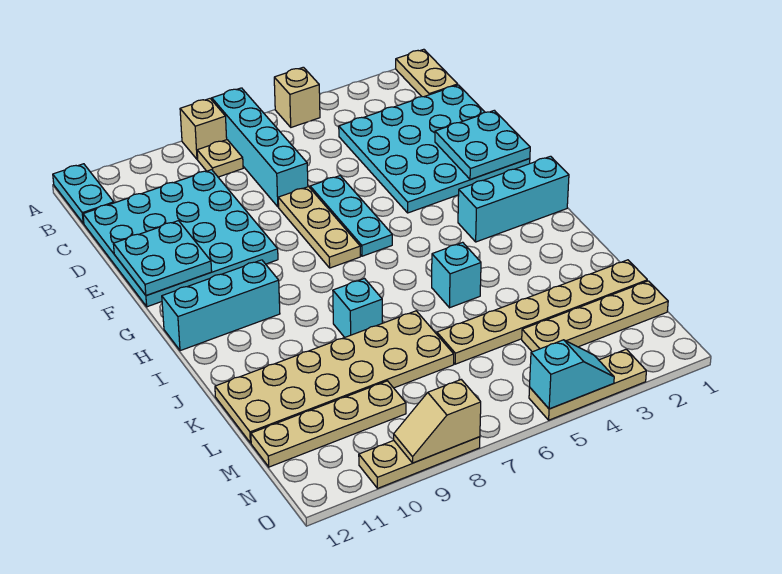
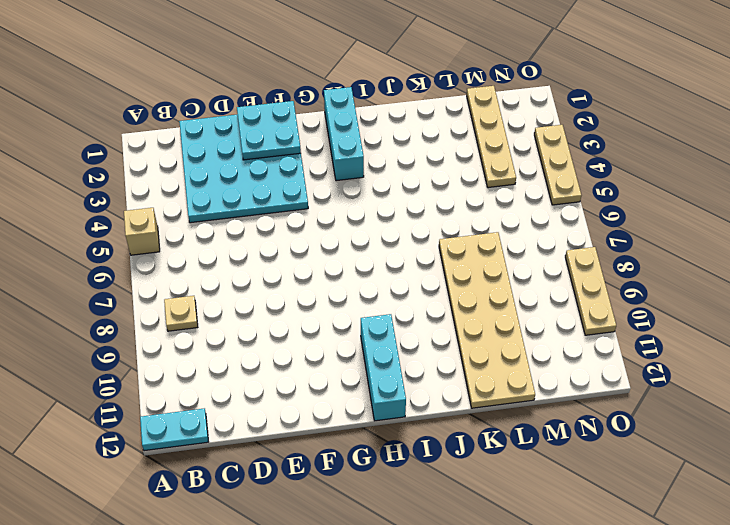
none -> tan plate A1:B1 level 1
none -> cyan brick A7:D7 level 1
none -> tan brick A8 level 1

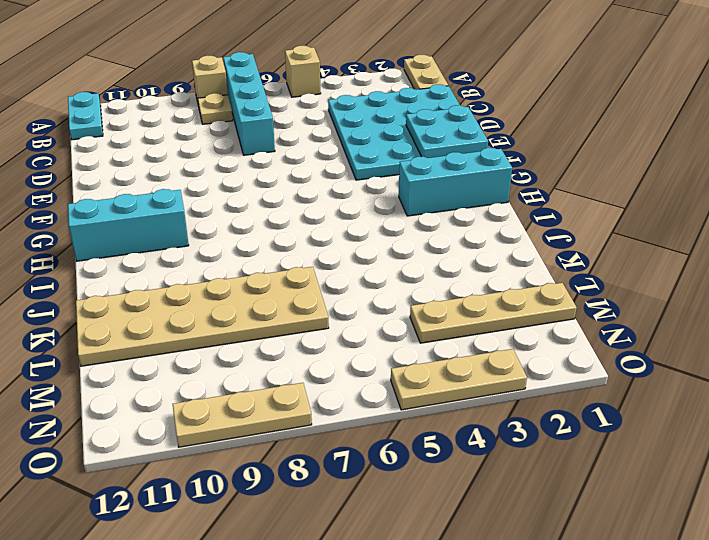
none -> cyan plate C9:F12 level 1
none -> cyan plate E6:G6 level 1
none -> tan plate E7:G7 level 1

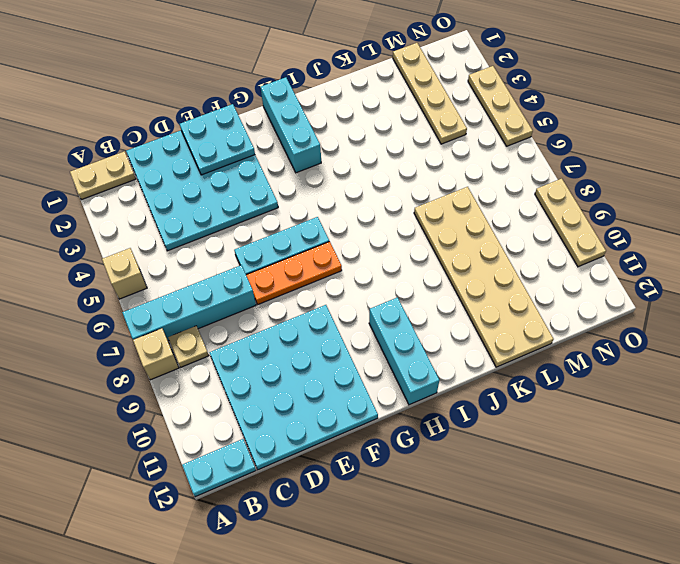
orange plate E7:G7 level 1 -> tan plate E7:G7 level 1
none -> cyan brick J5 level 1
none -> cyan brick J8 level 1
none -> tan plate L1:L6 level 1

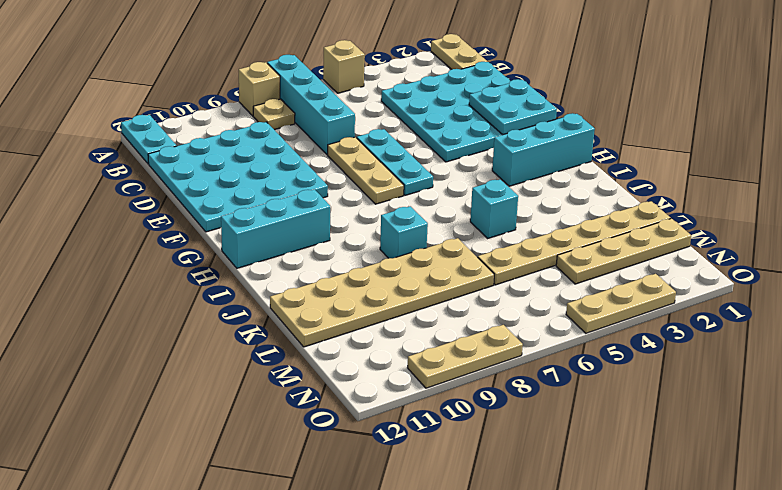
none -> tan plate M9:M12 level 1
none -> cyan plate E11:F12 level 2
none -> cyan slope O4:O5 level 2 top 5

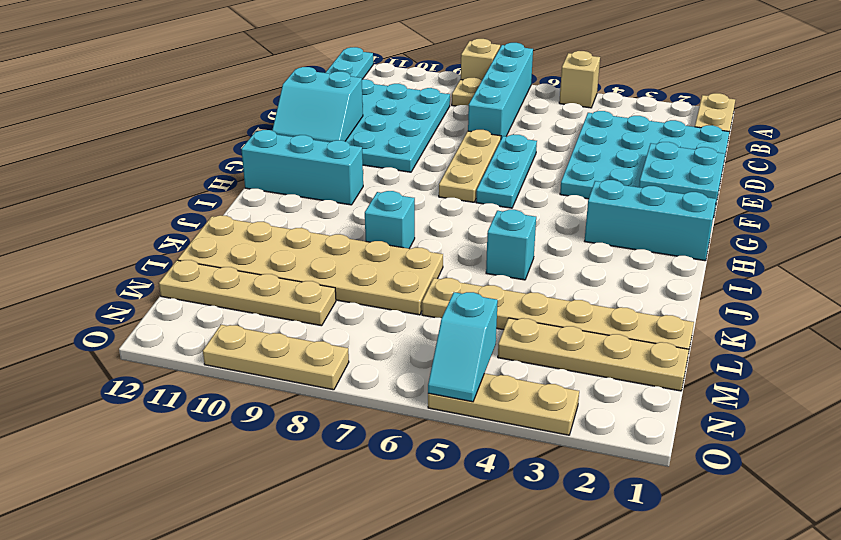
cyan slope E11:F12 level 2 top E -> cyan plate E11:F12 level 2
cyan slope N5:O5 level 2 top N -> cyan slope O4:O5 level 2 top 5
none -> tan slope O8:O9 level 2 top 8

